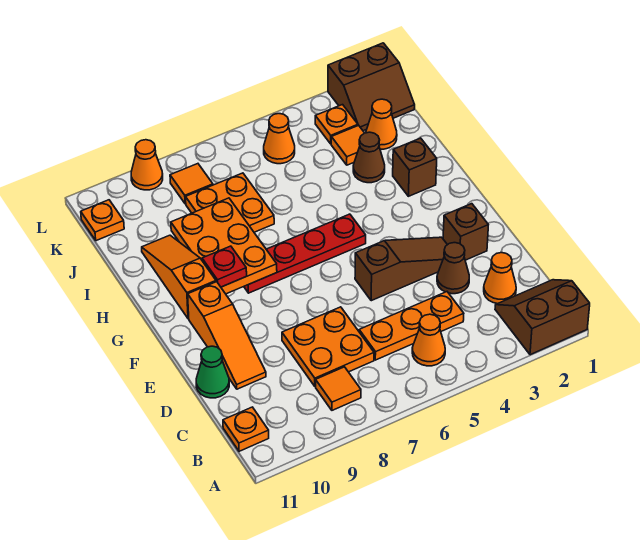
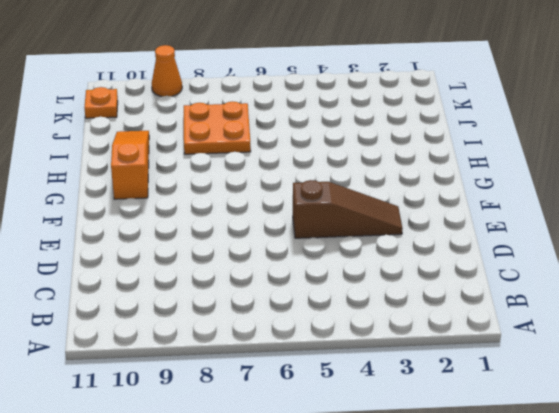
none -> brown slope A1:B2 level 1 top A
none -> orange cone B5 level 1
none -> orange tile B8 level 1

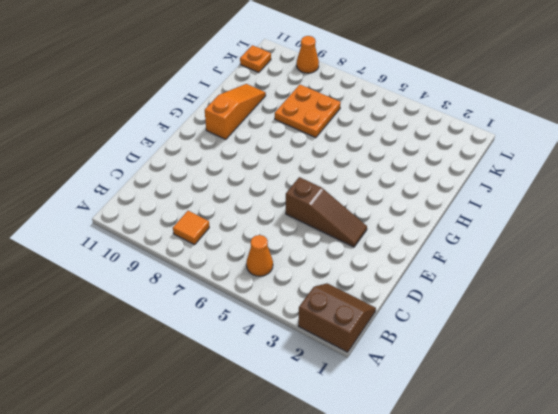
none -> orange plate B11 level 1
none -> orange cone C2 level 1
none -> orange plate C4:C6 level 1

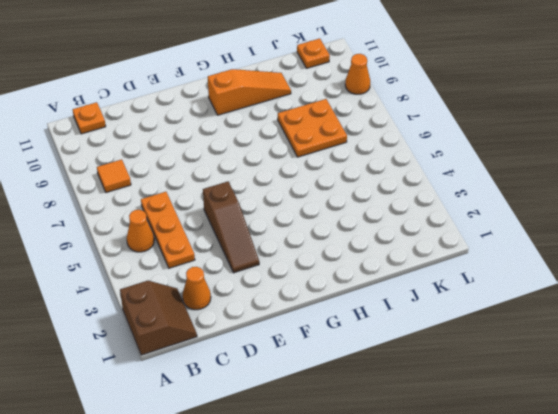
none -> orange plate C7:D8 level 1
none -> brown cone D3 level 1
none -> orange slope D10:F10 level 1 top F

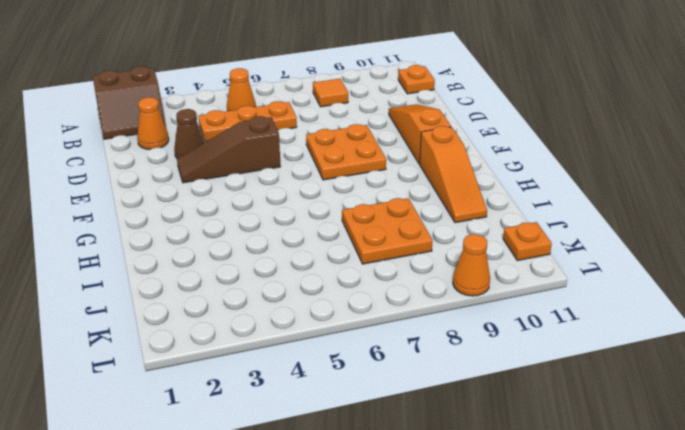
orange plate E7:F8 level 1 -> orange plate C7:D8 level 1
none -> green cone D11 level 1
none -> brown brick E2 level 1
none -> red plate G5:G8 level 1

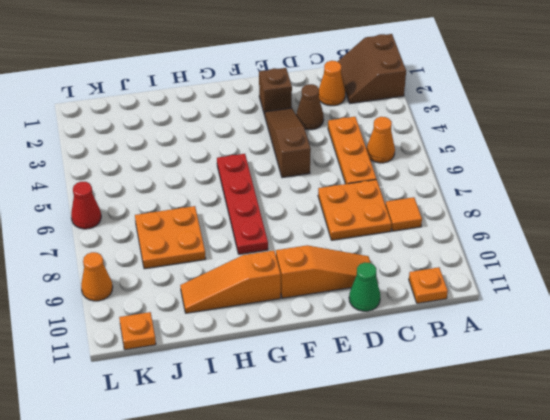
red cone L6 level 1 -> none
none -> brown brick H2 level 1
none -> brown cone I3 level 1
none -> orange cone J2 level 1

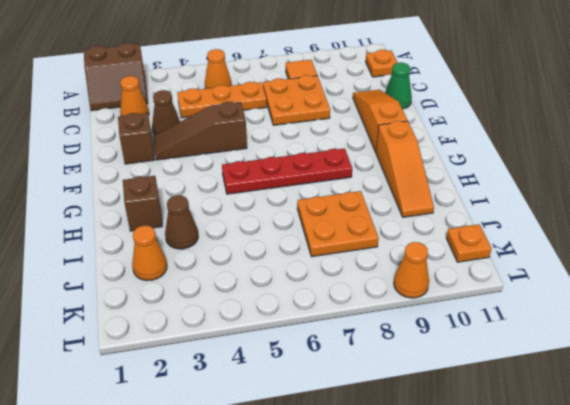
none -> orange tile J3 level 1
none -> brown slope K1:L2 level 1 top L
none -> orange plate K3 level 1

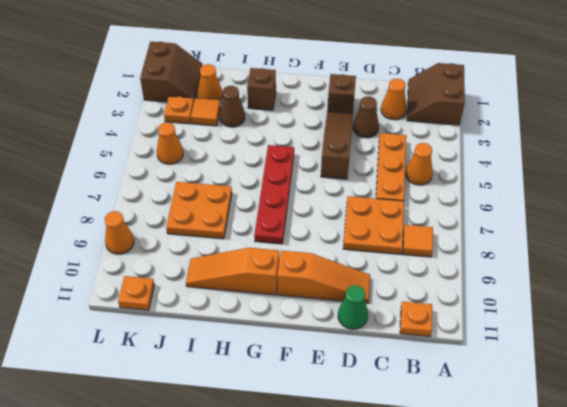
none -> orange tile K8 level 1
none -> orange plate G8:I9 level 2
none -> red plate G9 level 3

